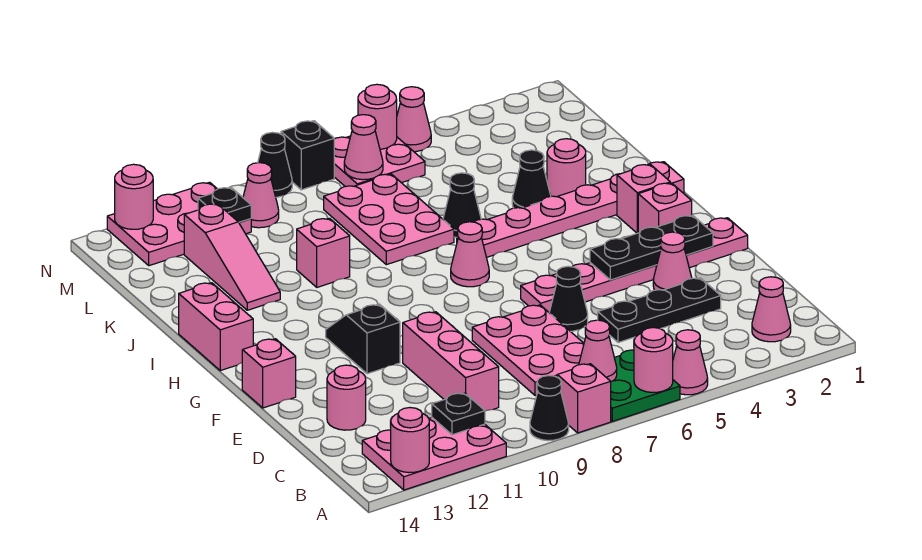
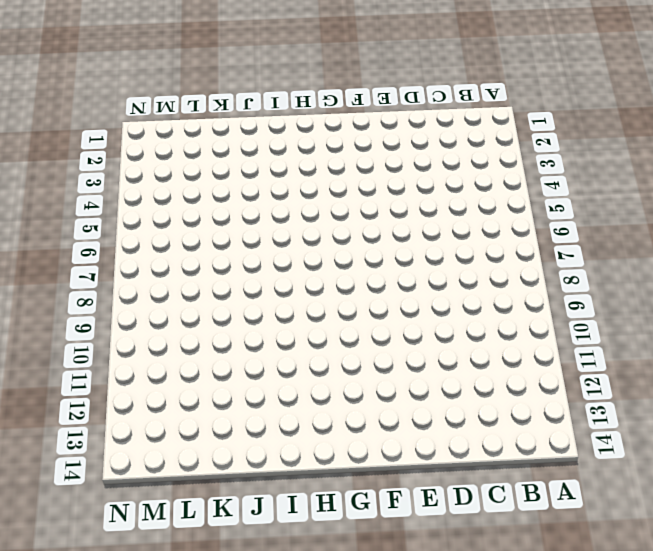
none -> pink cone A5 level 1
none -> green plate A6:B7 level 1
none -> pink brick A8 level 1
none -> black cone A9 level 1

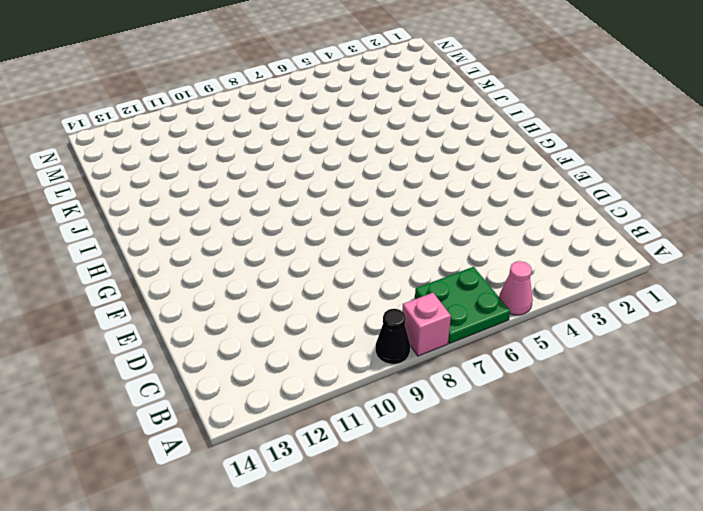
none -> pink plate A11:B13 level 1
none -> pink cone B2 level 1
none -> pink plate C7:E8 level 1
none -> pink brick C10:E10 level 1

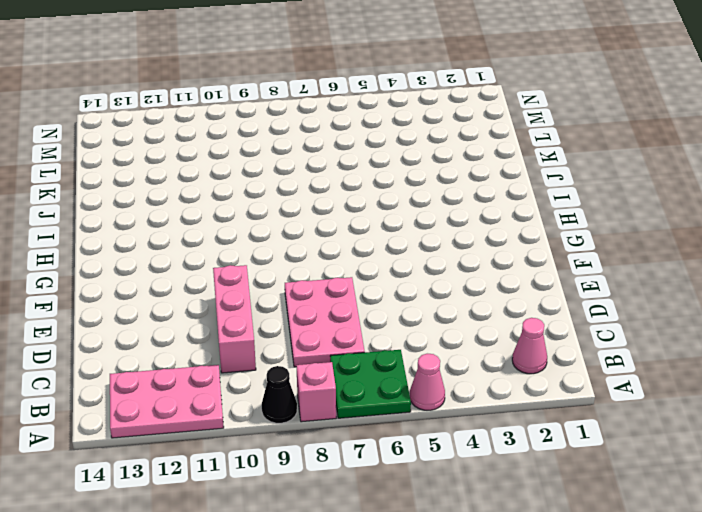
none -> black plate D3:D5 level 1
none -> pink round brick D13 level 1
none -> pink cone E3 level 1
none -> black cone E6 level 1

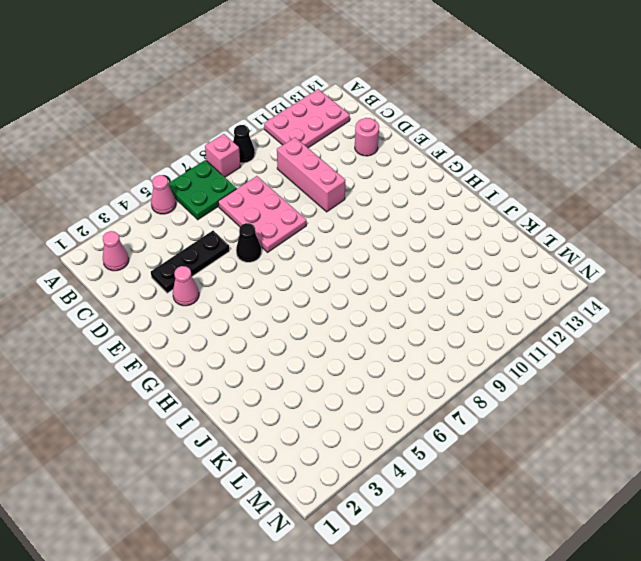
none -> pink plate F1:F6 level 1
none -> black slope F11:G11 level 1 top F
none -> pink brick F14 level 1
none -> pink brick G2 level 1

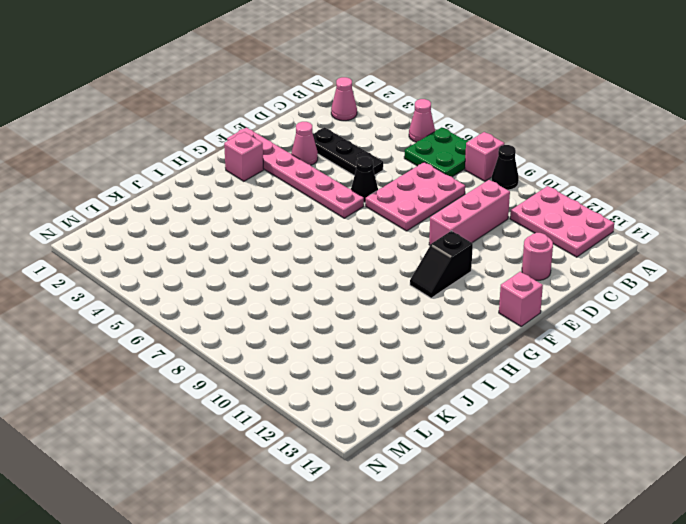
none -> pink brick H2 level 1
none -> pink cone H7 level 1
none -> pink brick H14:I14 level 1
none -> pink plate I1:I6 level 1

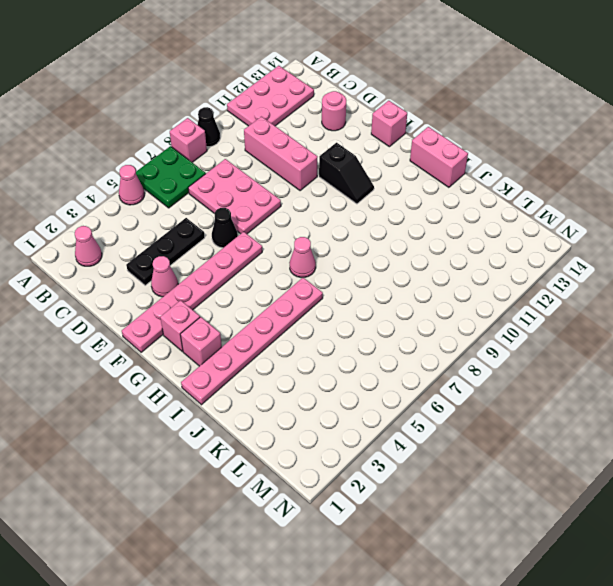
none -> pink round brick J3 level 1
none -> black cone J4 level 1
none -> black cone J6 level 1
none -> pink plate J7:L8 level 1

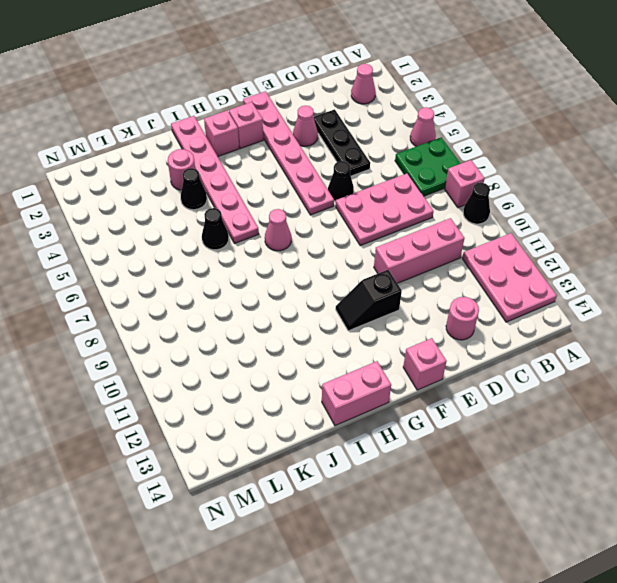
none -> pink plate J7:L8 level 1
none -> pink brick J10 level 1
none -> pink slope J12:L12 level 1 top L
none -> pink plate M6:N7 level 1

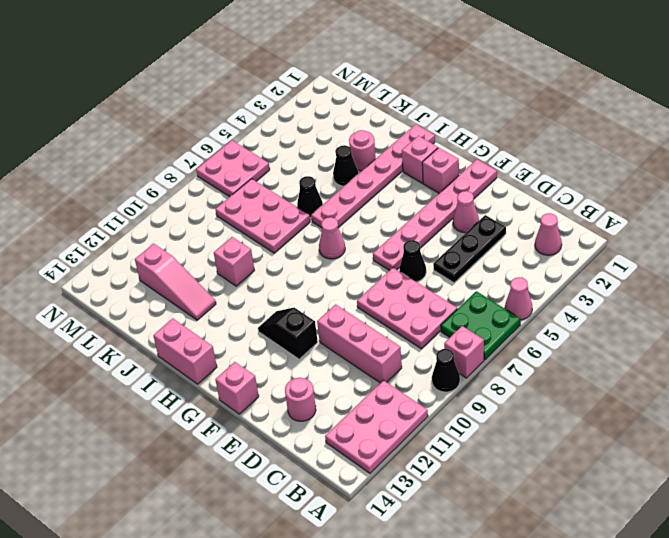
none -> pink cone M10 level 1
none -> pink plate M11:N13 level 1
none -> pink cone N5 level 1
none -> black brick N8 level 1

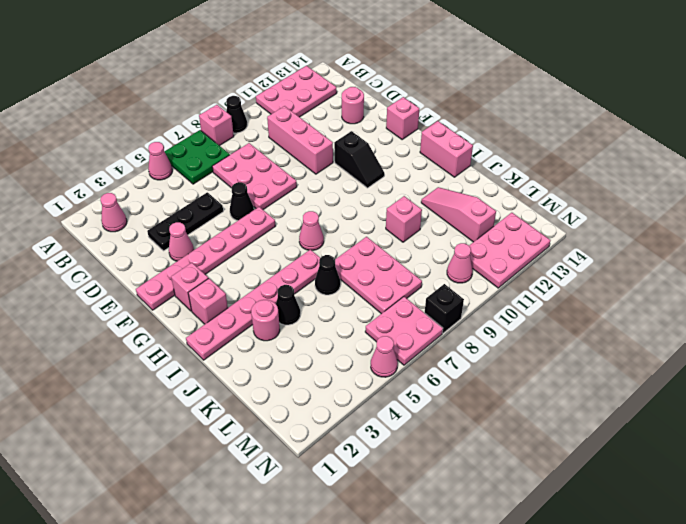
none -> black cone N9 level 1
none -> pink round brick A6 level 2
none -> pink round brick A13 level 2
none -> pink cone B7 level 2

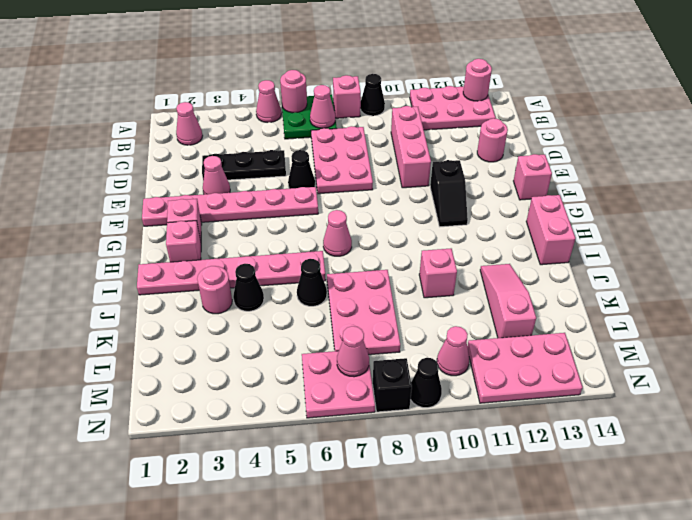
none -> pink cone N5 level 1
none -> black plate B11 level 2
none -> black plate F2:F4 level 2
none -> black plate M11 level 2

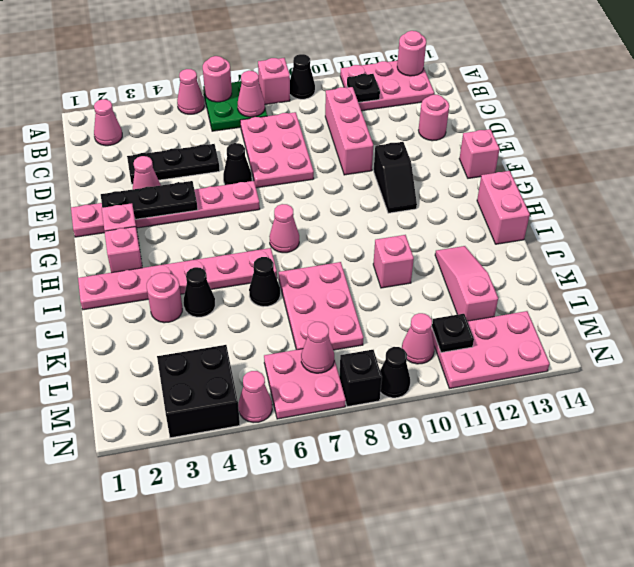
black brick M3:N4 level 1 -> none
none -> pink round brick N6 level 2
none -> pink round brick N13 level 2

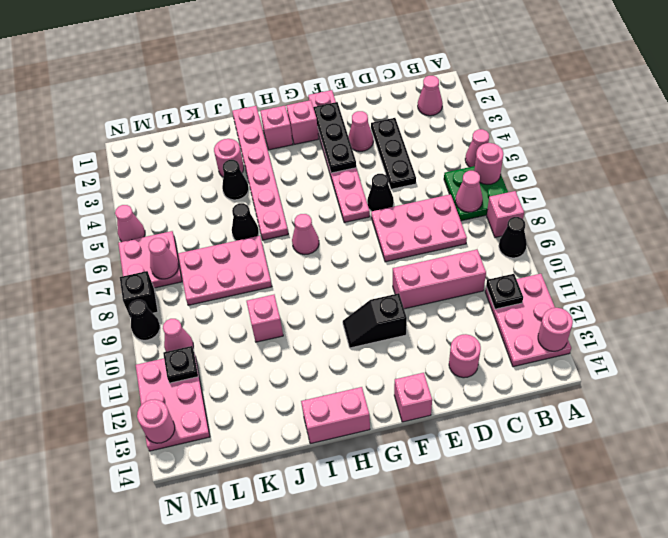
none -> pink slope J12:L12 level 1 top L
none -> pink round brick N6 level 2

